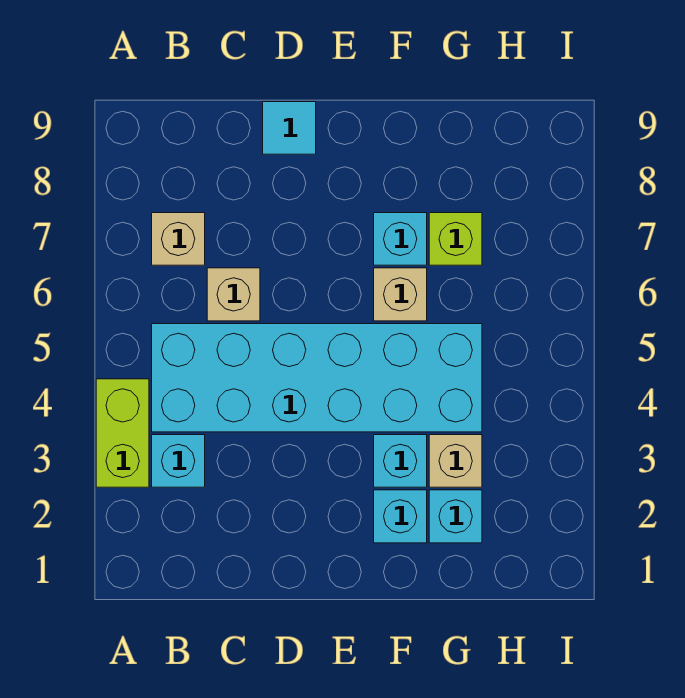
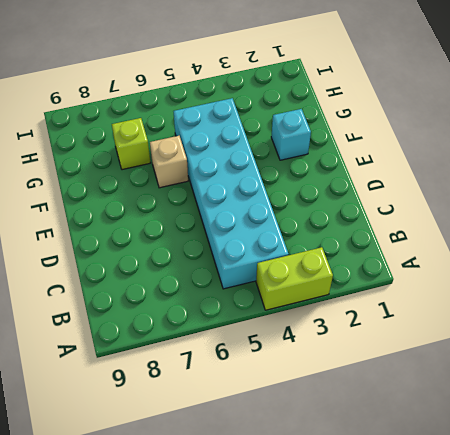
none -> cyan brick B3 level 1
none -> tan brick B7 level 1
none -> tan brick C6 level 1

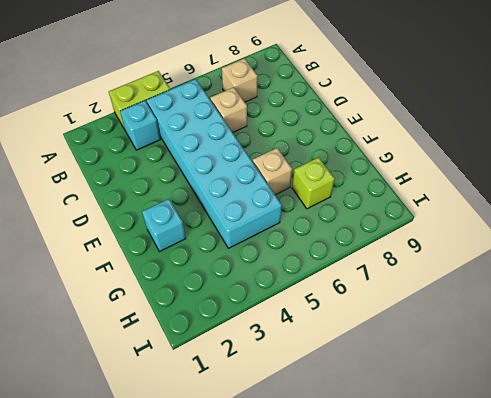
none -> cyan tile D9 level 1
none -> cyan brick F3 level 1
none -> cyan brick F7 level 1

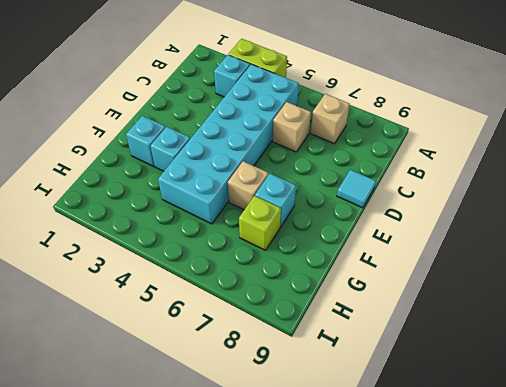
none -> cyan brick G2 level 1
none -> tan brick G3 level 1

